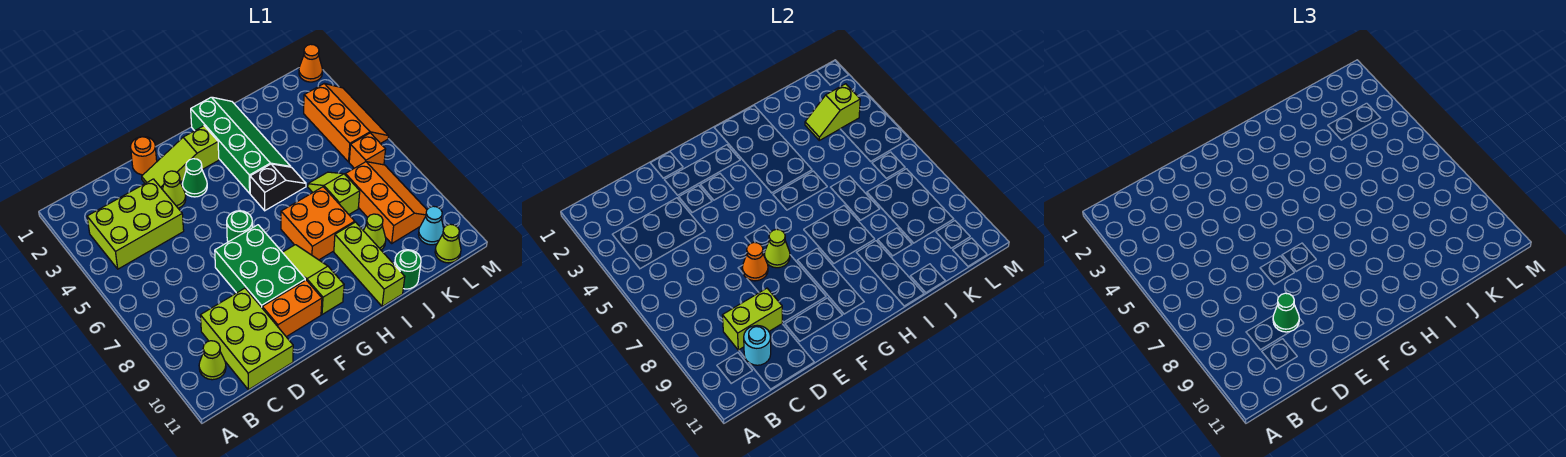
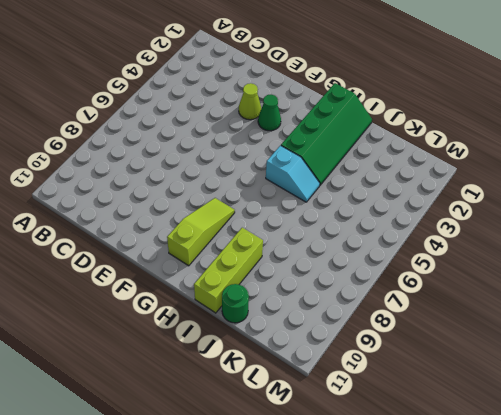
cyan slope H5:I5 level 1 top H -> black slope H5:I5 level 1 top H
none -> lime brick B3:D4 level 1
none -> lime cone B10 level 1
none -> lime brick C9:D11 level 1
none -> orange round brick E1 level 1

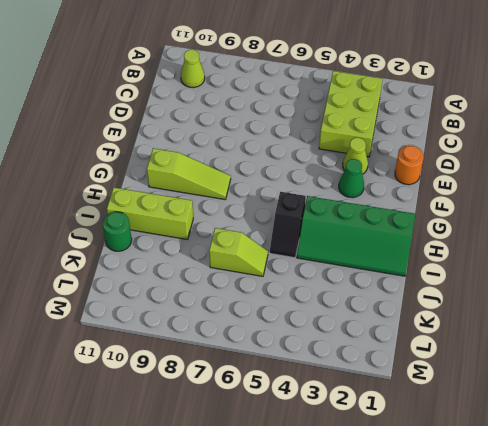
none -> lime brick C9:D11 level 1
none -> lime slope E2:G2 level 1 top G
none -> green brick E7:F9 level 1
none -> orange brick E10:F10 level 1

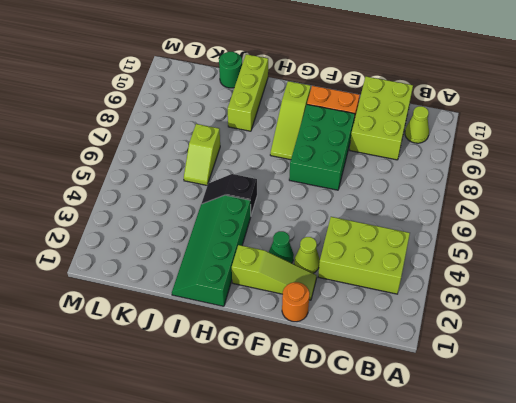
none -> green round brick F6 level 1
none -> orange brick H7:I8 level 1
none -> lime cone J9 level 1
none -> orange slope K7:L9 level 1 top K

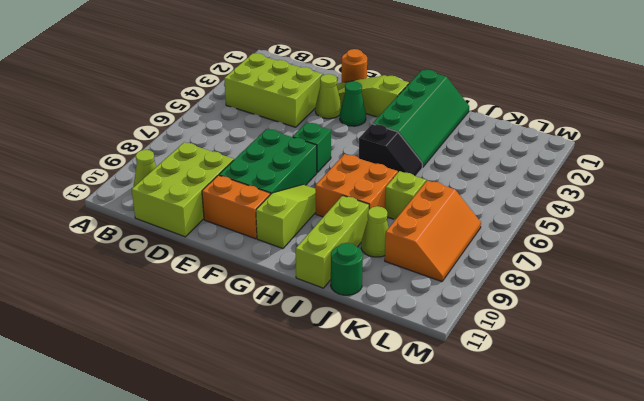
green brick F6 level 1 -> green round brick F6 level 1
none -> orange slope L3:M5 level 1 top L
none -> orange brick L6 level 1
none -> cyan cone L10 level 1
none -> lime cone L11 level 1

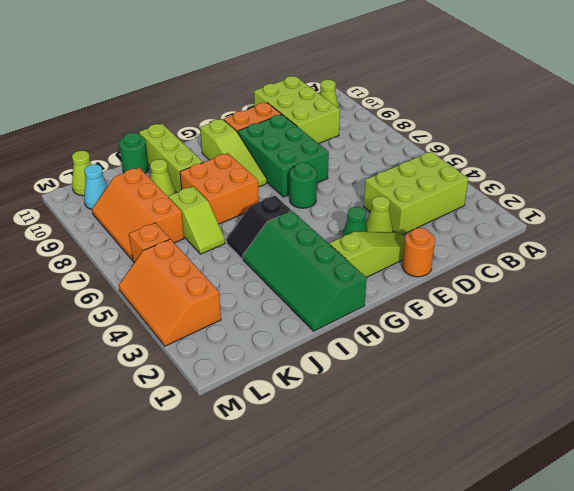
none -> orange cone M1 level 1
none -> lime brick C9:D9 level 2
none -> cyan round brick C10 level 2
none -> orange cone E7 level 2

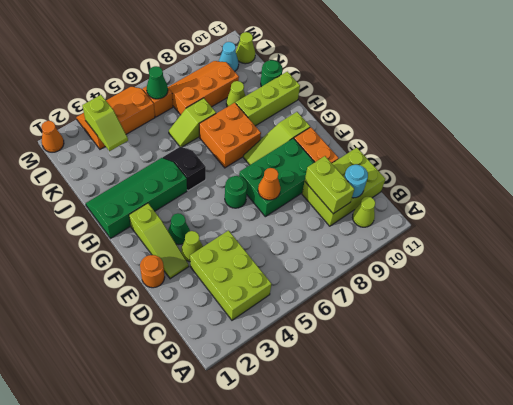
green cone L6 level 2 -> green cone D9 level 3
none -> lime cone F7 level 2

